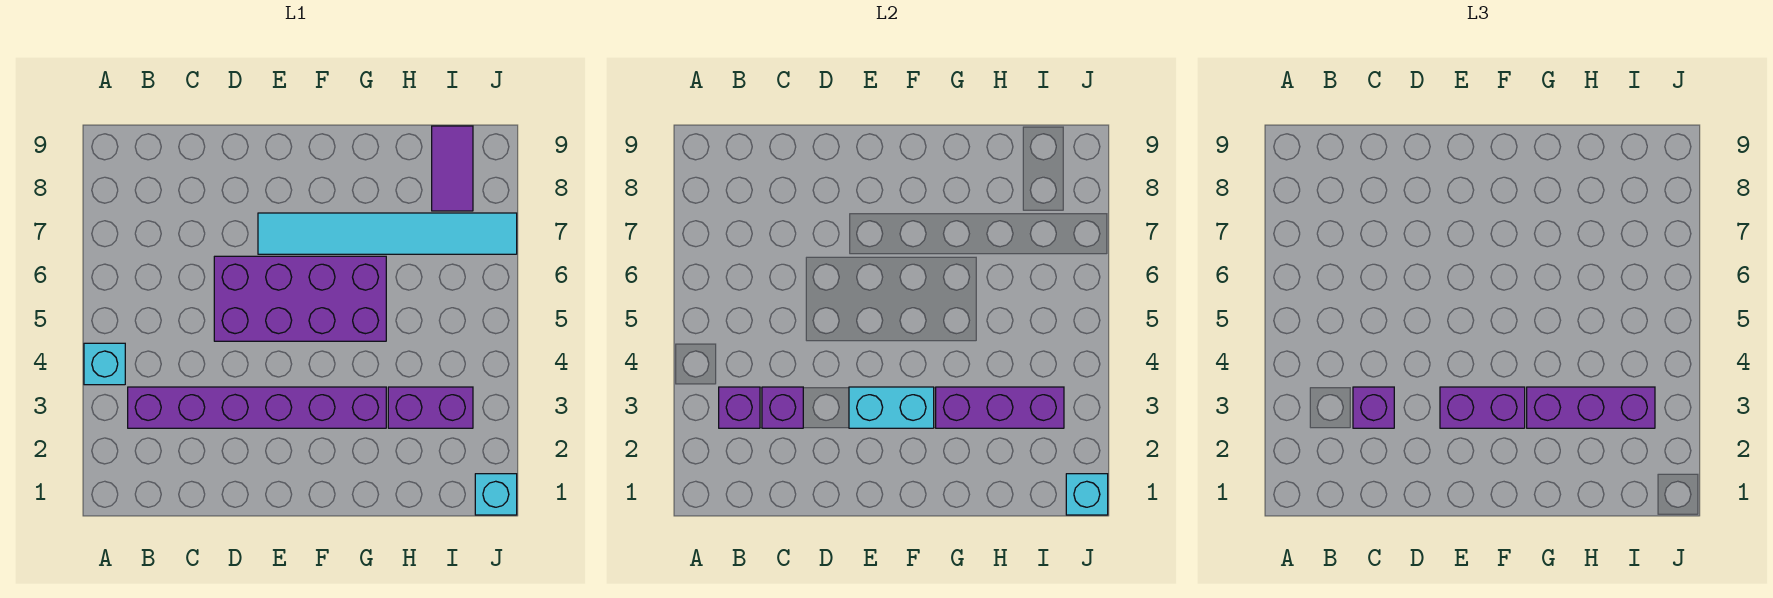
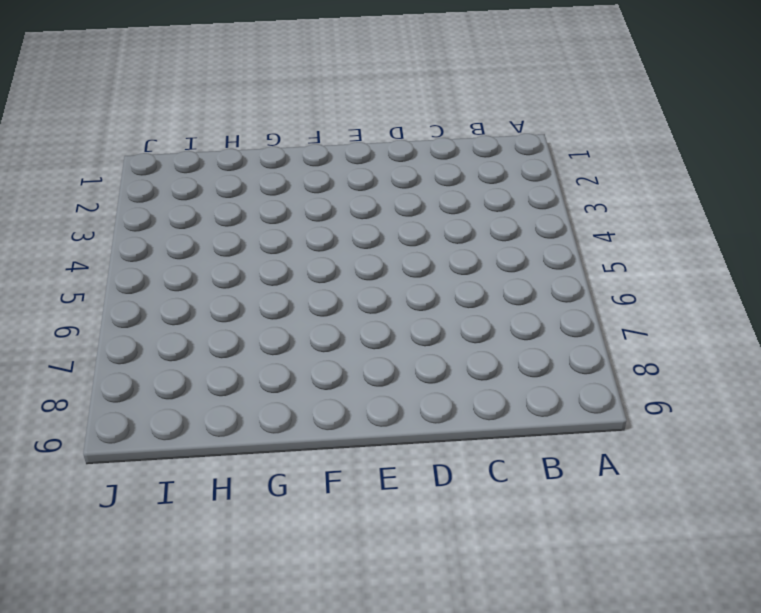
none -> cyan brick A4 level 1
none -> purple brick B3:G3 level 1
none -> purple brick D5:G6 level 1

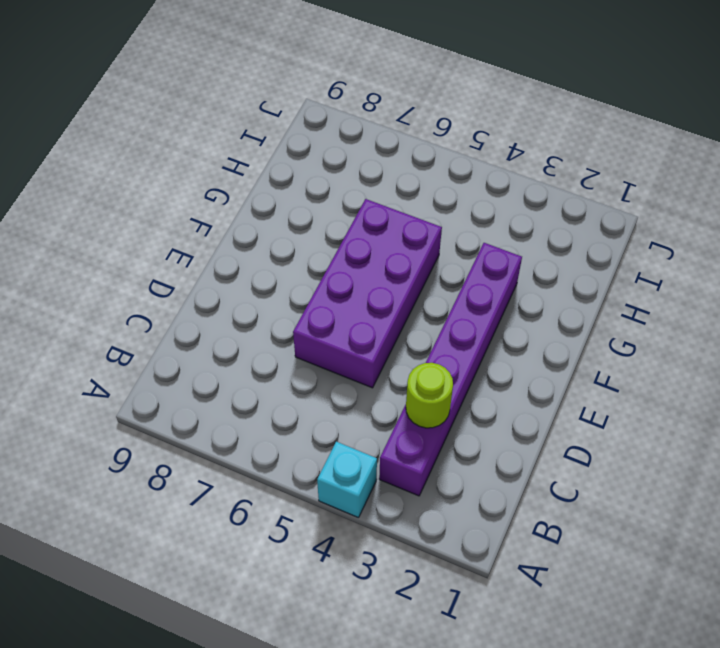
lime round brick C3 level 2 -> purple brick C3 level 2
none -> cyan tile E7:J7 level 1
none -> purple brick H3:I3 level 1
none -> purple tile I8:I9 level 1

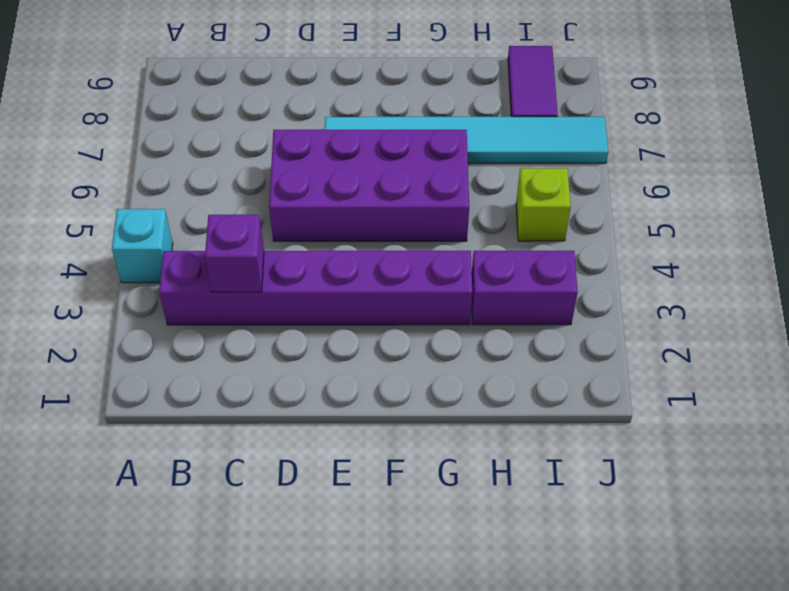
lime brick I5 level 1 -> none
none -> cyan brick J1 level 1
none -> purple brick B3 level 2
none -> cyan brick E3:F3 level 2

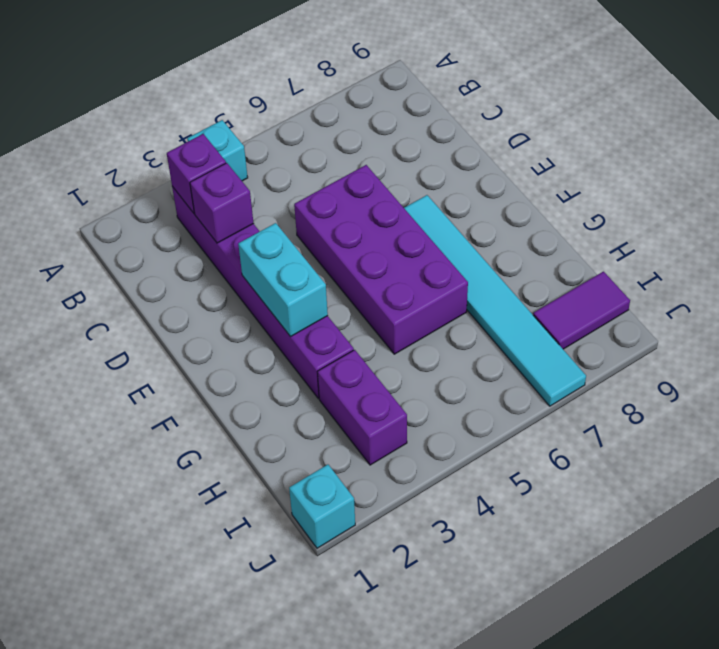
none -> purple brick G3:I3 level 2
none -> cyan brick J1 level 2
none -> purple brick C3 level 3

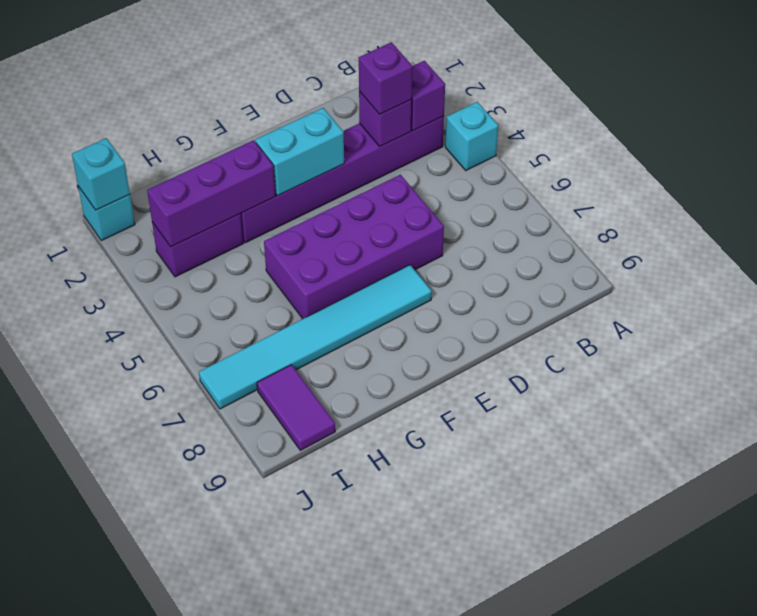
none -> purple brick E3:F3 level 3
none -> purple brick G3:I3 level 3

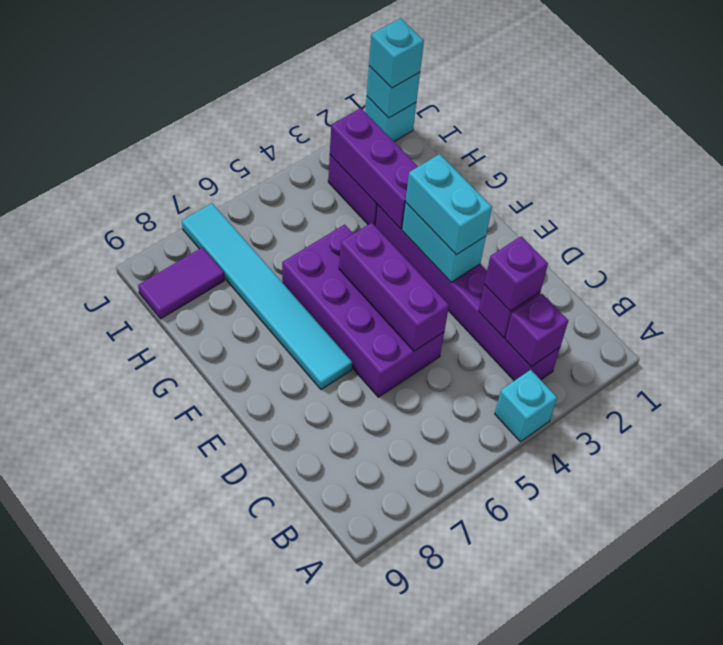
purple brick D5:F5 level 2 -> purple brick G3:I3 level 3
cyan brick E3:F3 level 3 -> purple brick E3:F3 level 3
cyan brick J1 level 3 -> none

